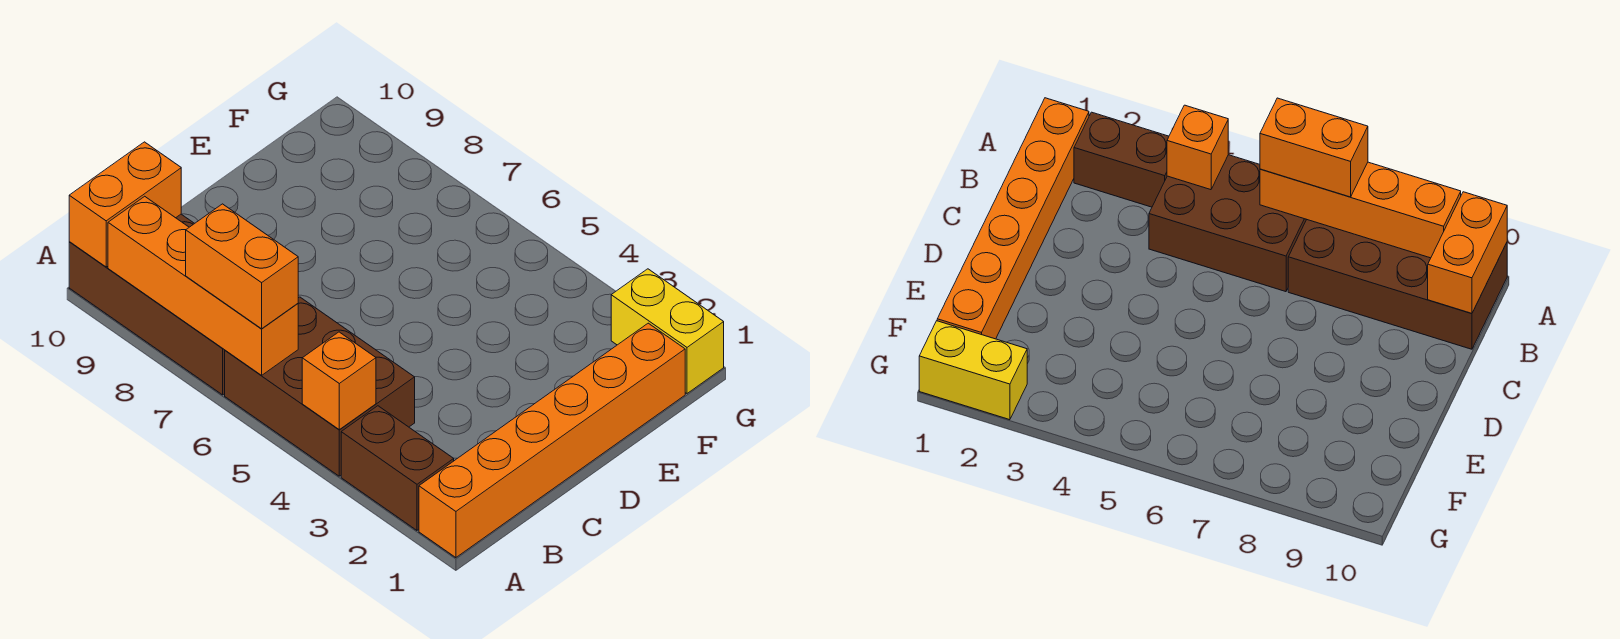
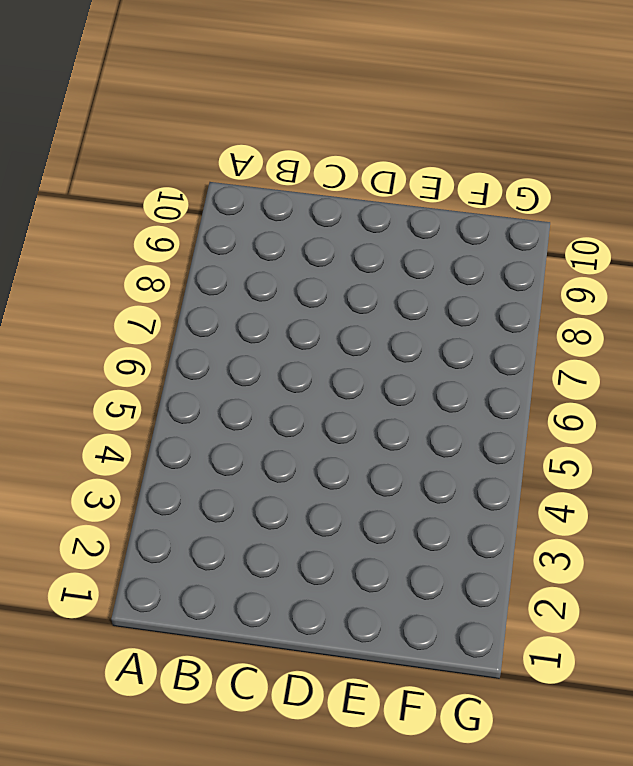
none -> orange brick A1:F1 level 1
none -> brown brick A2:A3 level 1

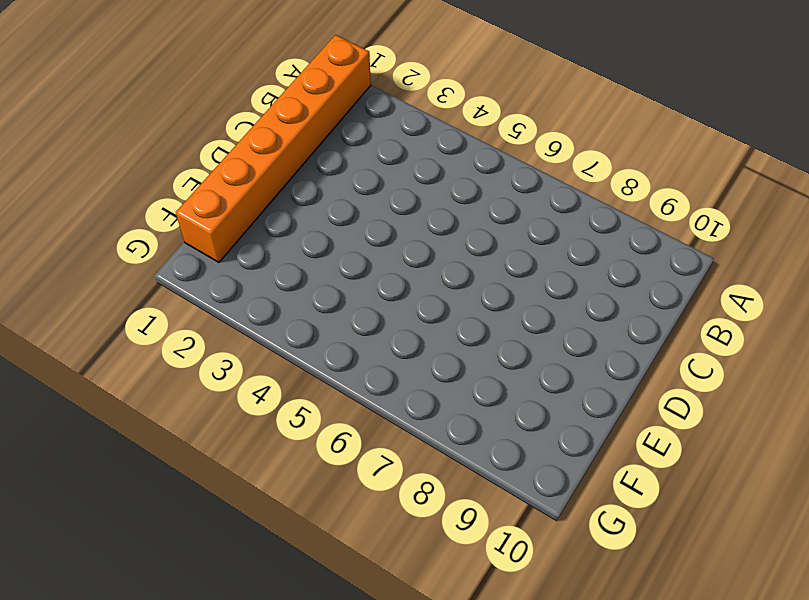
none -> brown brick A2:A3 level 1
none -> brown brick A4:B6 level 1

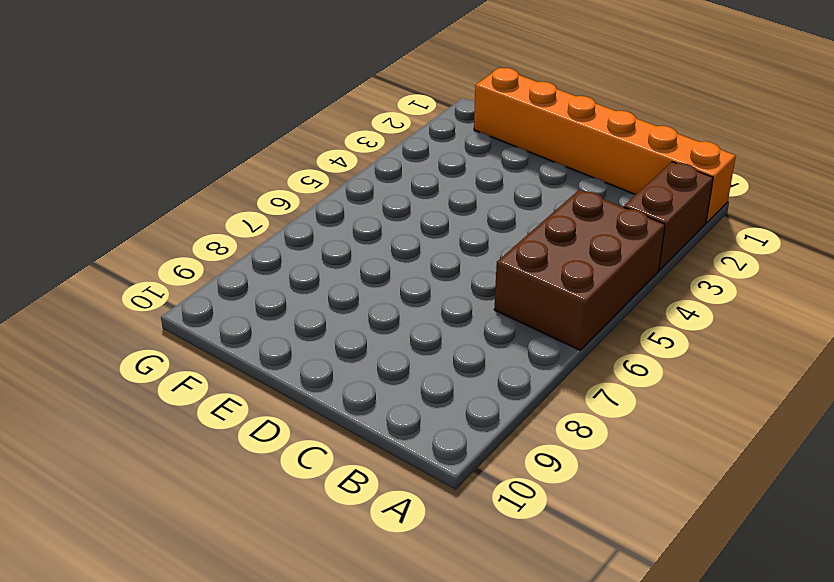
none -> brown brick A7:B10 level 1
none -> yellow brick G1:G2 level 1

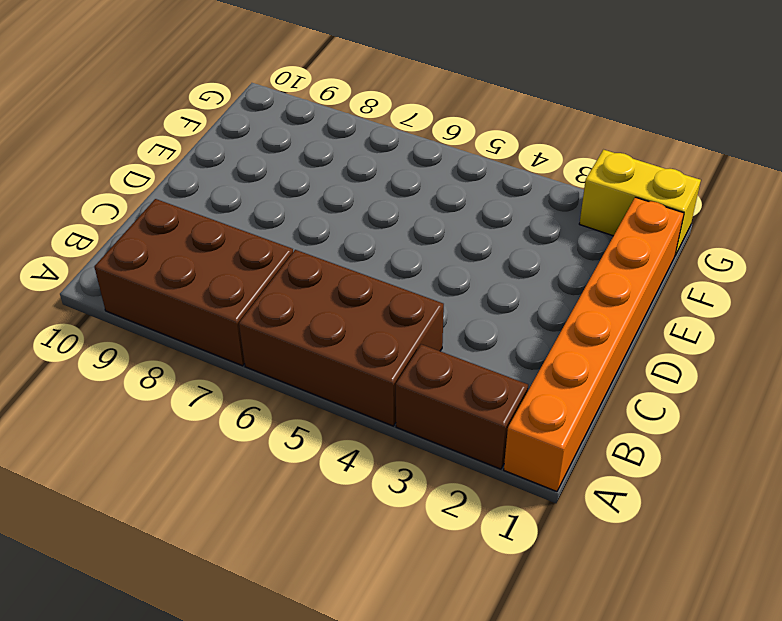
brown brick A7:B9 level 1 -> brown brick A7:B10 level 1
none -> orange brick A4 level 2
none -> orange brick A6:A9 level 2

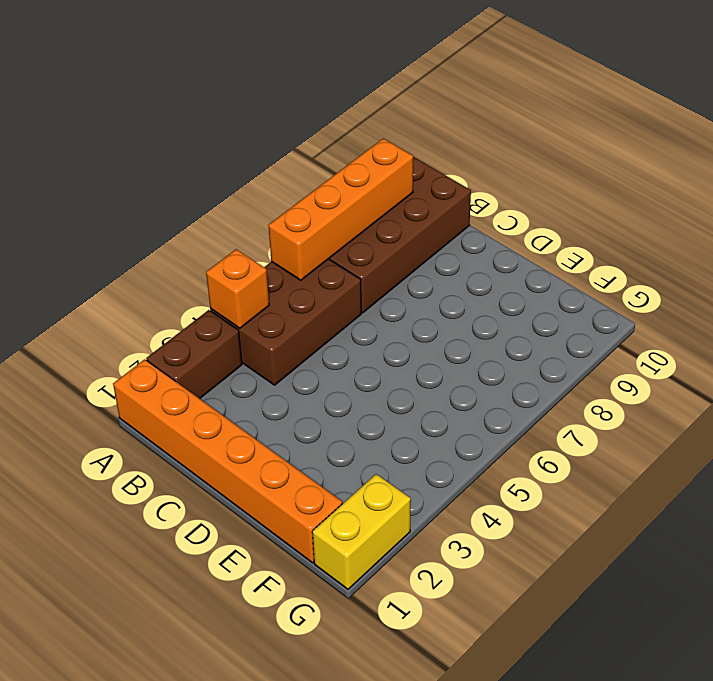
none -> orange brick A10:B10 level 2
none -> orange brick A6:A7 level 3

